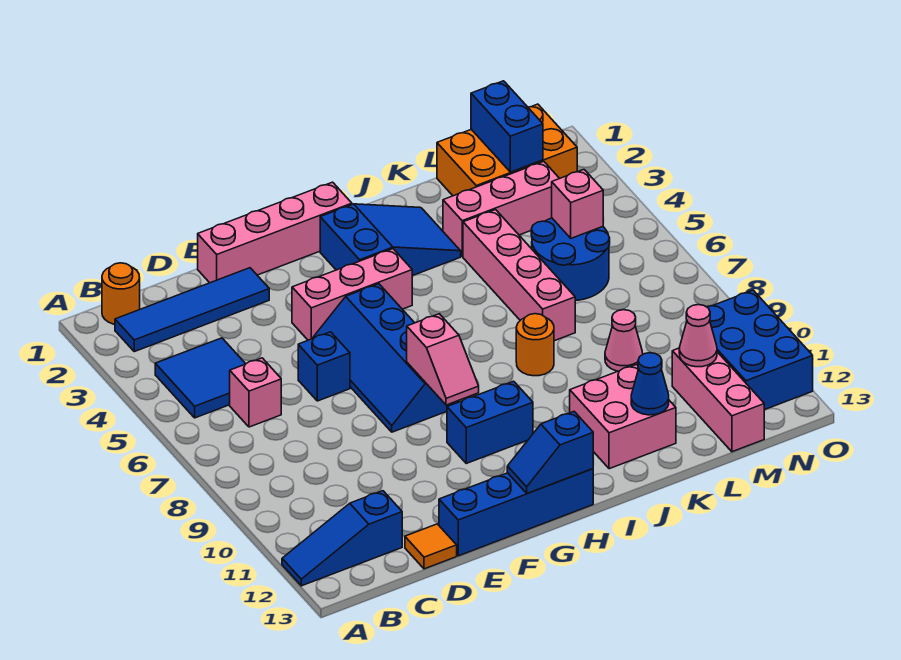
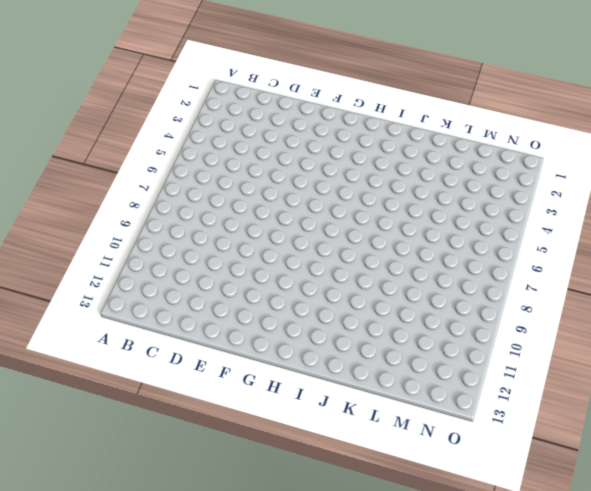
none -> blue slope A12:C12 level 1 top C
none -> orange round brick B1 level 1
none -> blue tile B2:E2 level 1

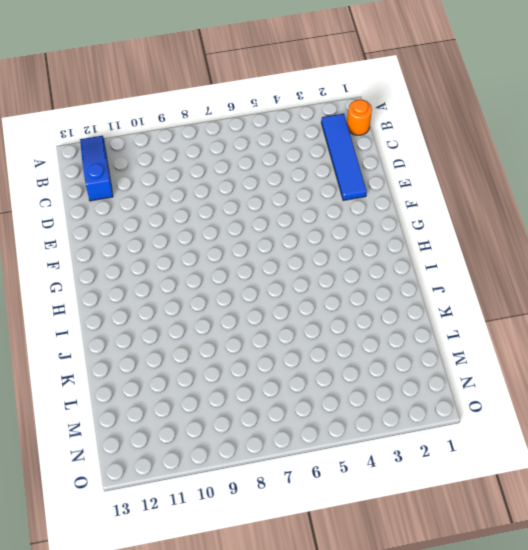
none -> blue tile B4:C5 level 1
none -> pink brick C6 level 1
none -> orange tile D13 level 1

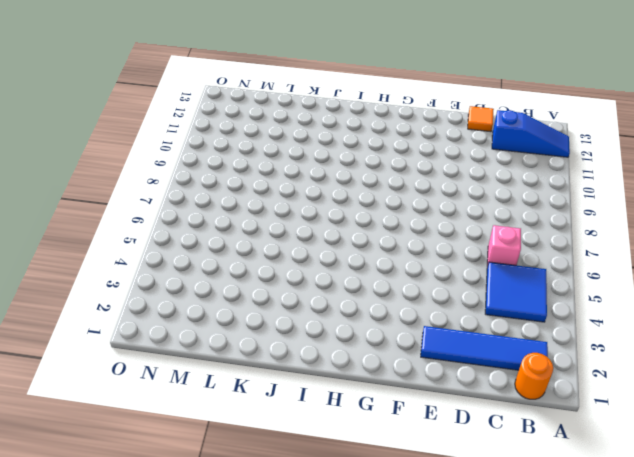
none -> pink brick E1:H1 level 1
none -> blue brick E6 level 1
none -> blue brick E13:H13 level 1

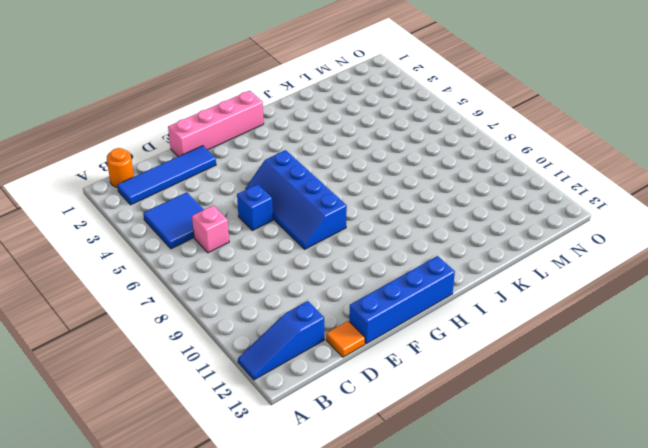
none -> pink brick F4:H4 level 1
none -> blue brick G10:H10 level 1
none -> blue slope H2:J3 level 1 top H

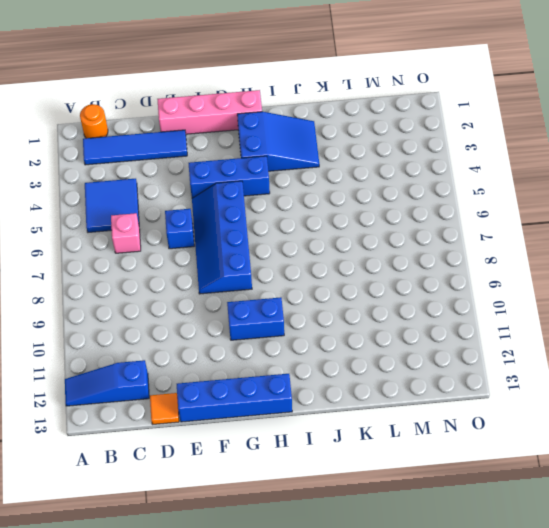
blue brick F4:H4 level 1 -> pink brick F4:H4 level 1
none -> orange round brick J8 level 1
none -> pink brick J11:K12 level 1
none -> pink brick K3:M3 level 1

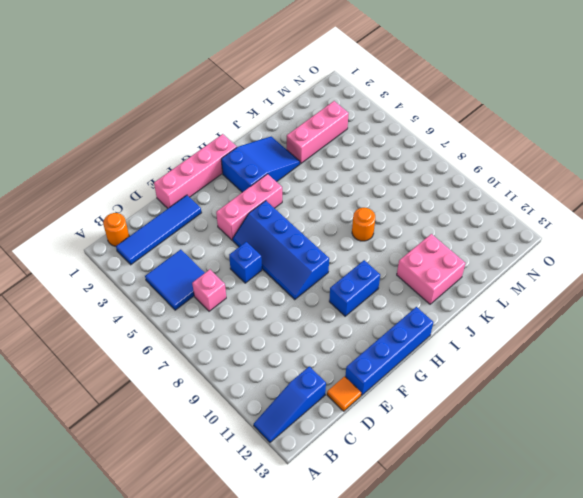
none -> pink brick K4:K7 level 1
none -> orange brick L1:N2 level 1
none -> blue round brick L5:M6 level 1

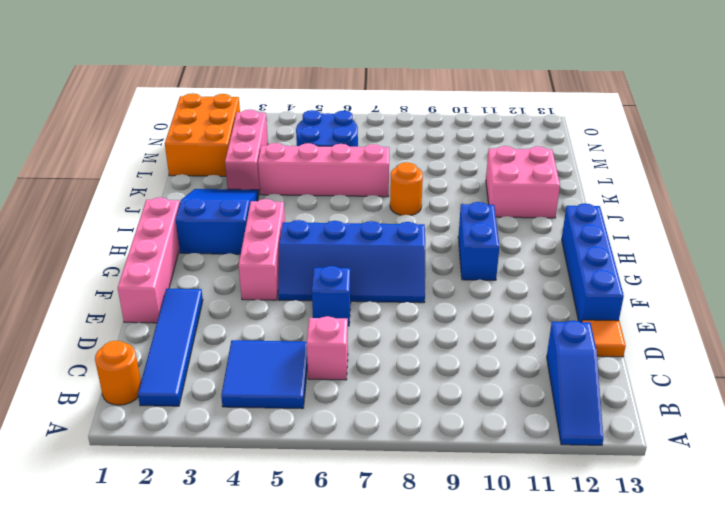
none -> pink cone L9 level 1
none -> pink brick M11:M13 level 1
none -> blue brick N10:O12 level 1

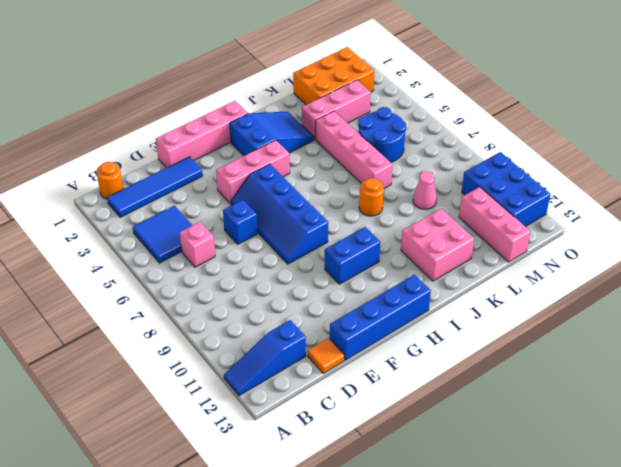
none -> pink slope G8:G9 level 2 top 8
none -> blue slope G13:H13 level 2 top H
none -> blue cone K12 level 2

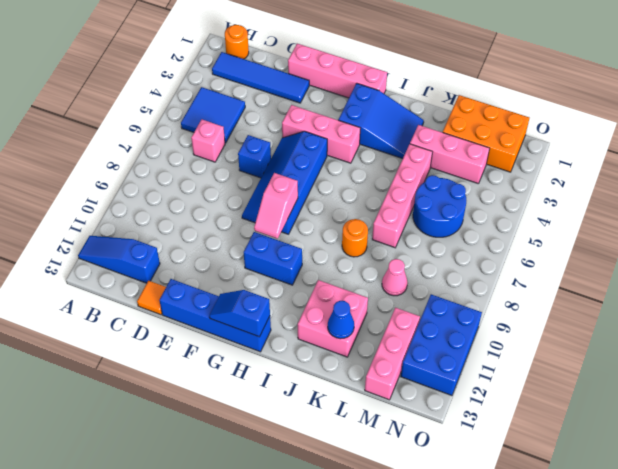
none -> blue brick M1:M2 level 2
none -> pink brick M5 level 2
none -> pink cone M11 level 2

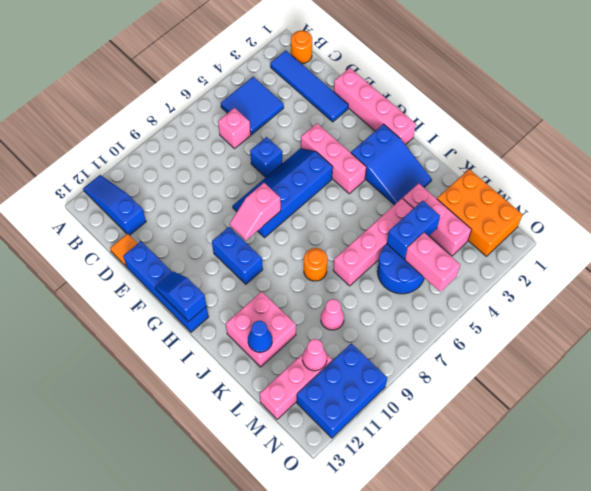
blue brick L4:L5 level 2 -> blue brick M1:M2 level 2
pink brick M5:N5 level 2 -> pink brick M5 level 2

